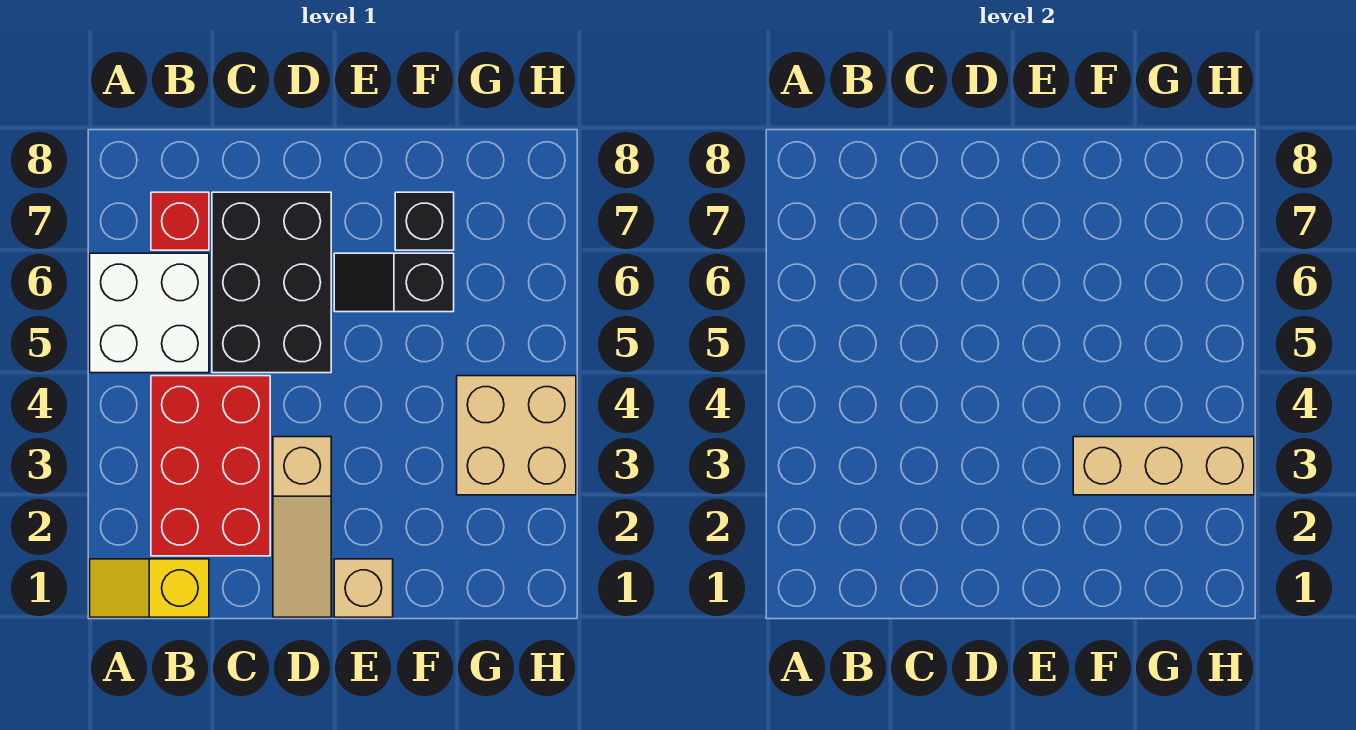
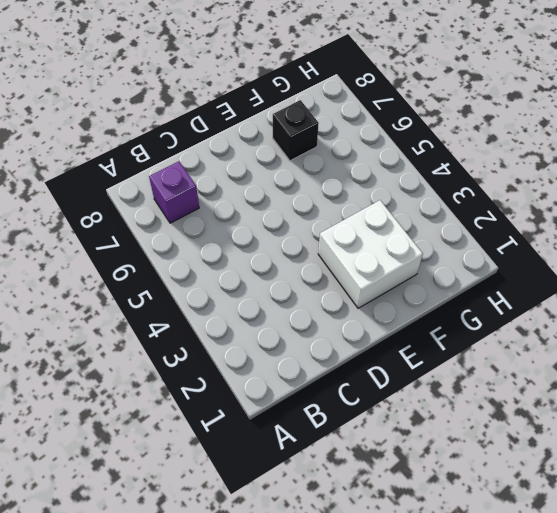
purple brick B7 level 1 -> red brick B7 level 1
white brick E2:F3 level 1 -> white brick A5:B6 level 1
none -> yellow slope A1:B1 level 1 top B
none -> red brick B2:C4 level 1

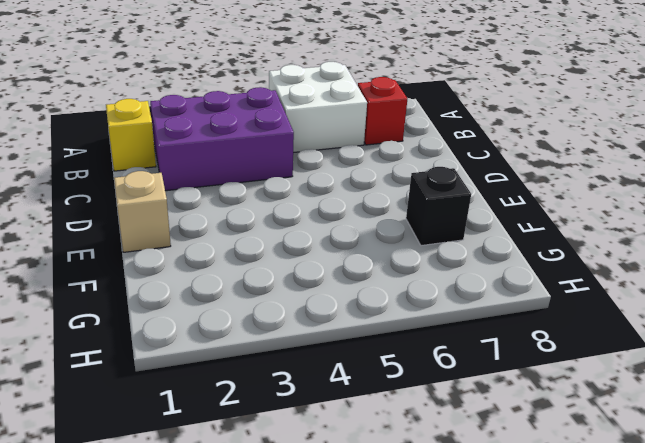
purple brick B2:C4 level 1 -> red brick B2:C4 level 1
none -> black brick C5:D7 level 1
none -> tan slope D1:D3 level 1 top 3

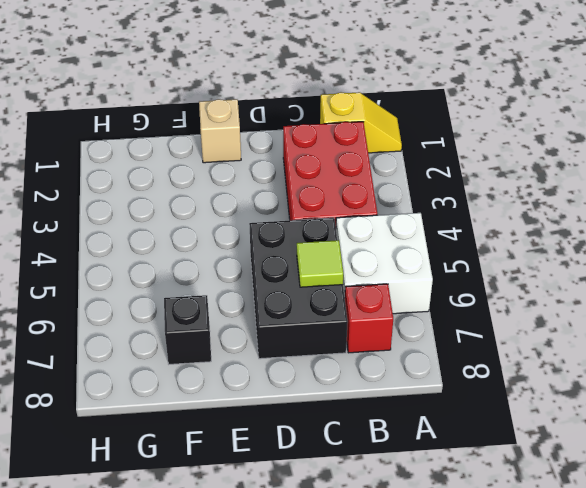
lime tile C6 level 2 -> none
none -> tan slope D1:D3 level 1 top 3
none -> black slope E6:F6 level 1 top F

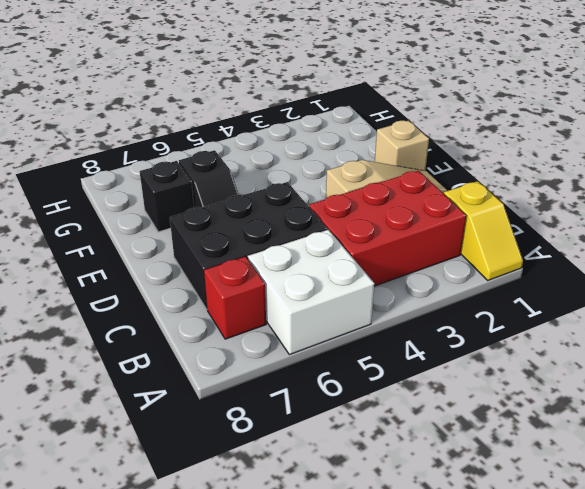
none -> tan brick G3:H4 level 1
none -> tan brick F3:H3 level 2

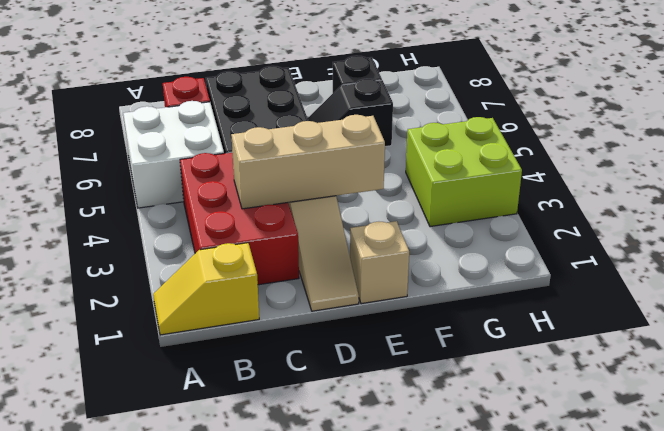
tan brick C3:E3 level 2 -> tan brick F3:H3 level 2
lime brick G3:H4 level 1 -> tan brick G3:H4 level 1

